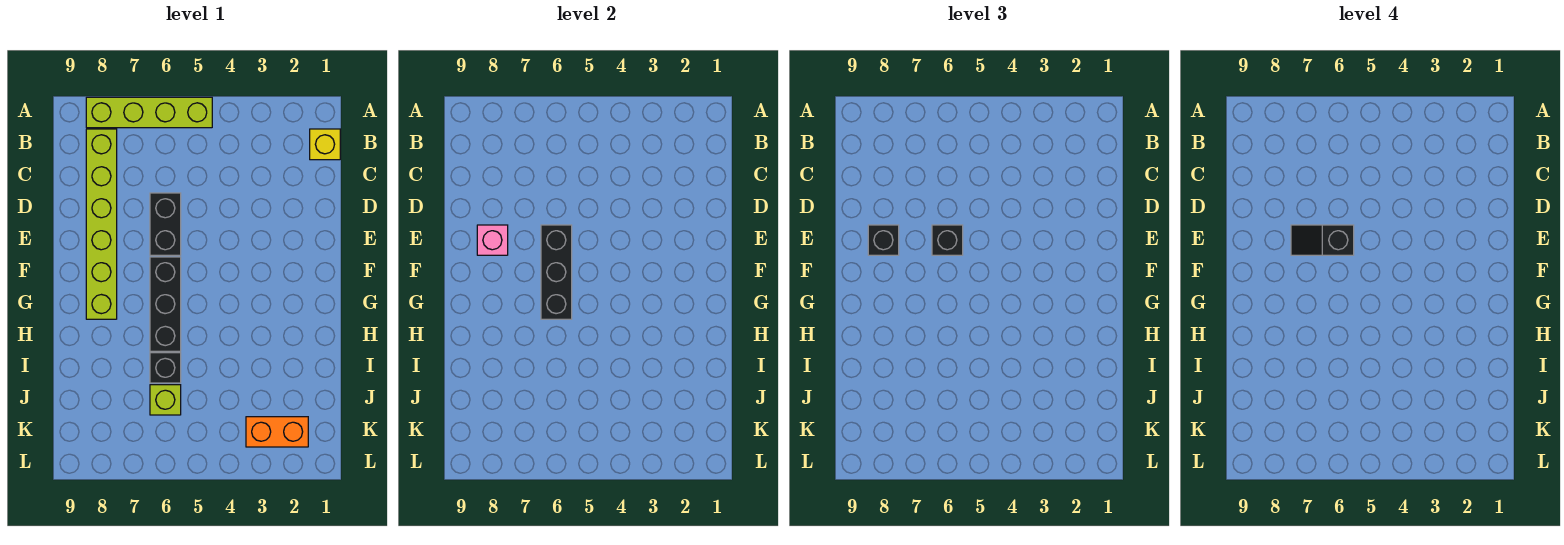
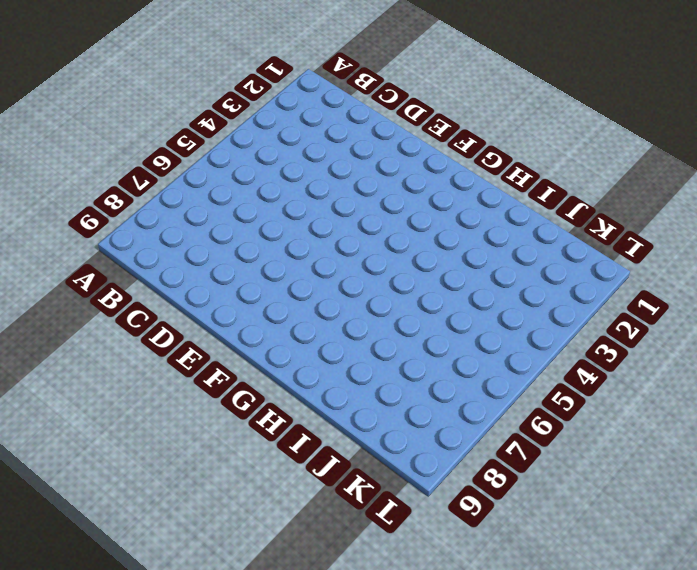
none -> lime brick A5:A8 level 1
none -> yellow brick B1 level 1
none -> lime brick B8:G8 level 1

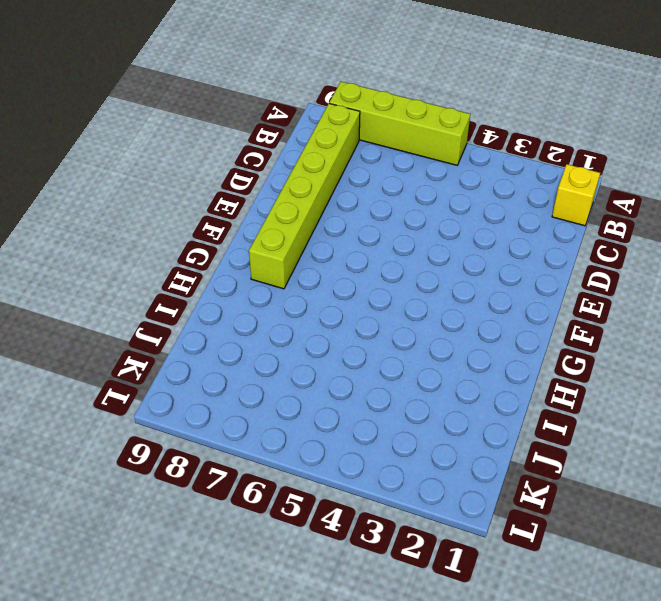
none -> black brick D6:E6 level 1
none -> black brick F6:H6 level 1
none -> black brick I6 level 1

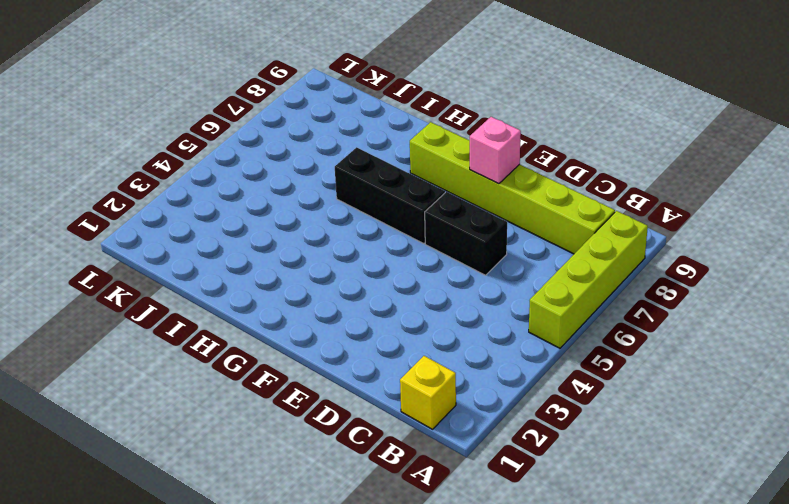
none -> black brick I6 level 1
none -> lime brick J6 level 1
none -> orange brick K2:K3 level 1

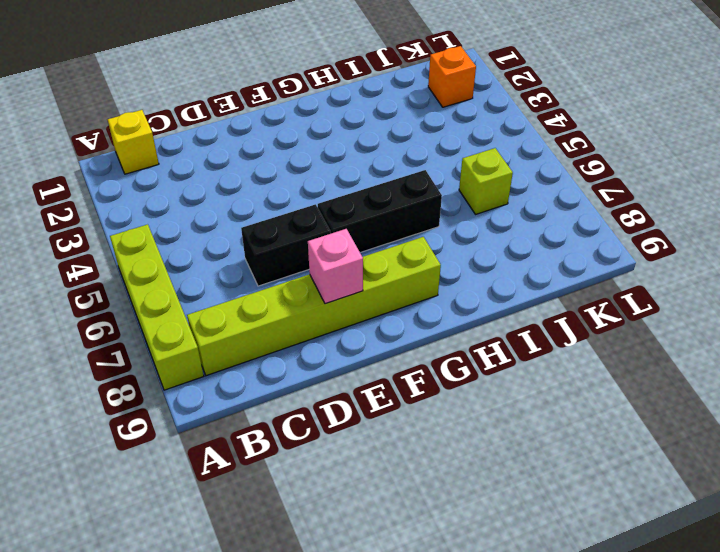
orange brick K2 level 1 -> orange brick K2:K3 level 1
none -> black brick I6 level 1
none -> black brick E6:G6 level 2
none -> black brick E6 level 3

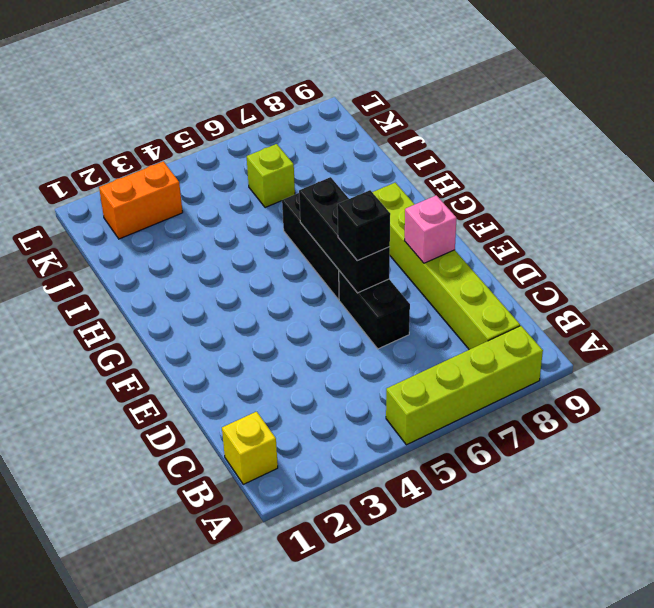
none -> black brick I6 level 1
none -> black brick E8 level 3
none -> black slope E6:E7 level 4 top 6

